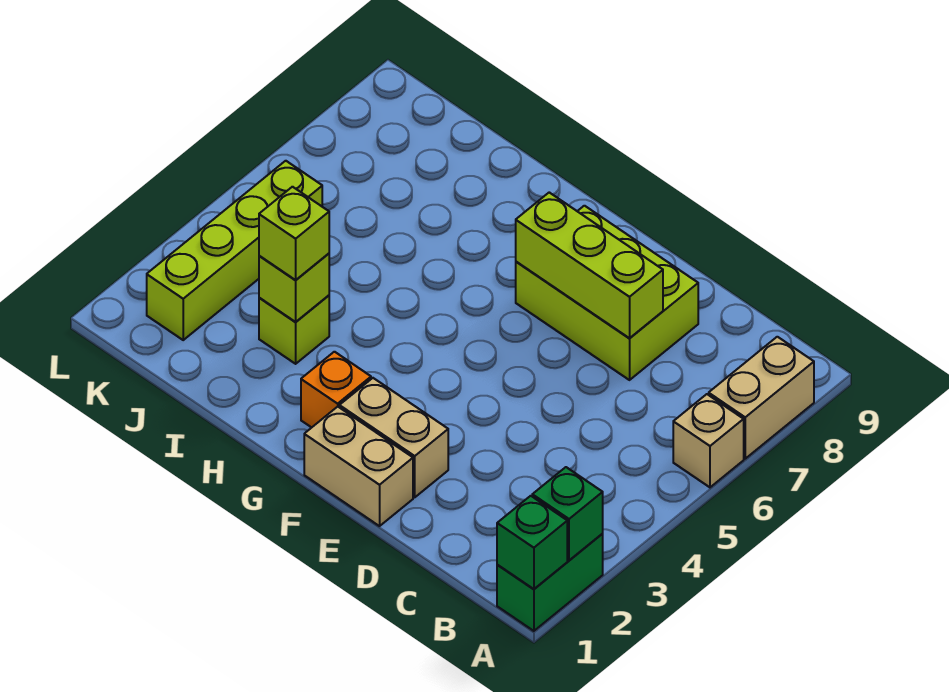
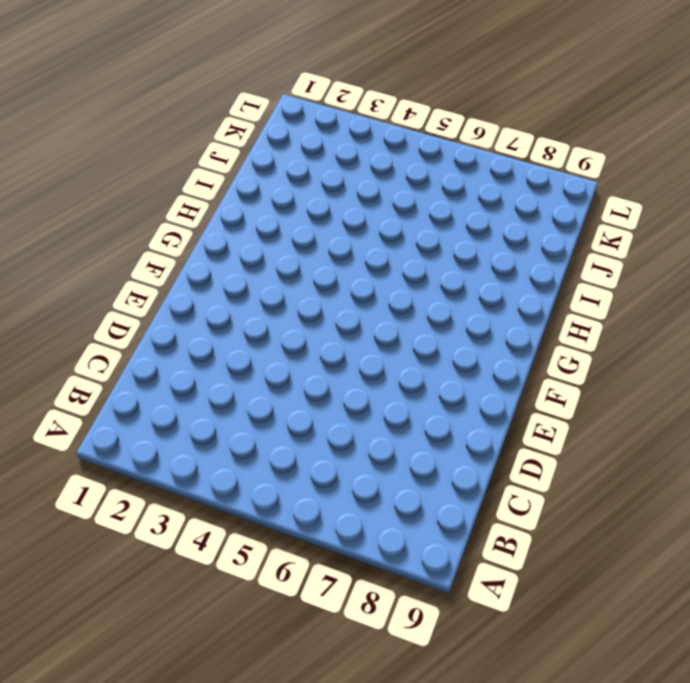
none -> green brick A1:A2 level 1
none -> tan brick A6 level 1
none -> tan brick A7:A8 level 1

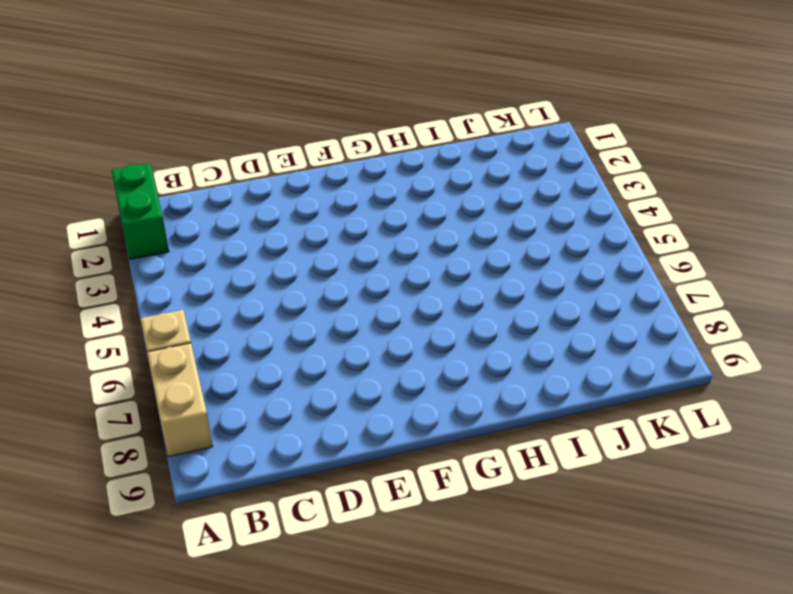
none -> lime brick D7:F8 level 1
none -> tan brick E1:F1 level 1
none -> tan brick E2:F2 level 1

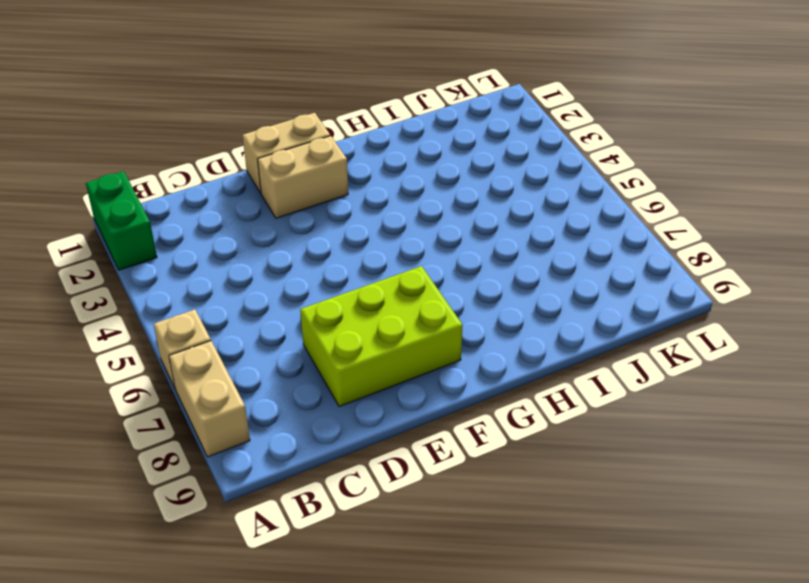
none -> orange brick G2 level 1
none -> lime brick I3 level 1
none -> lime brick K2:K5 level 1

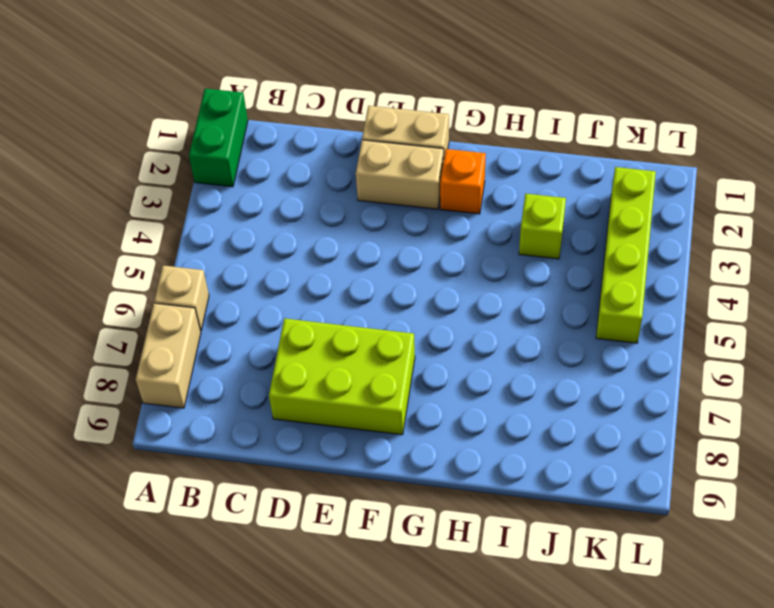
none -> green brick A1 level 2
none -> green brick A2 level 2
none -> lime brick D7:F7 level 2

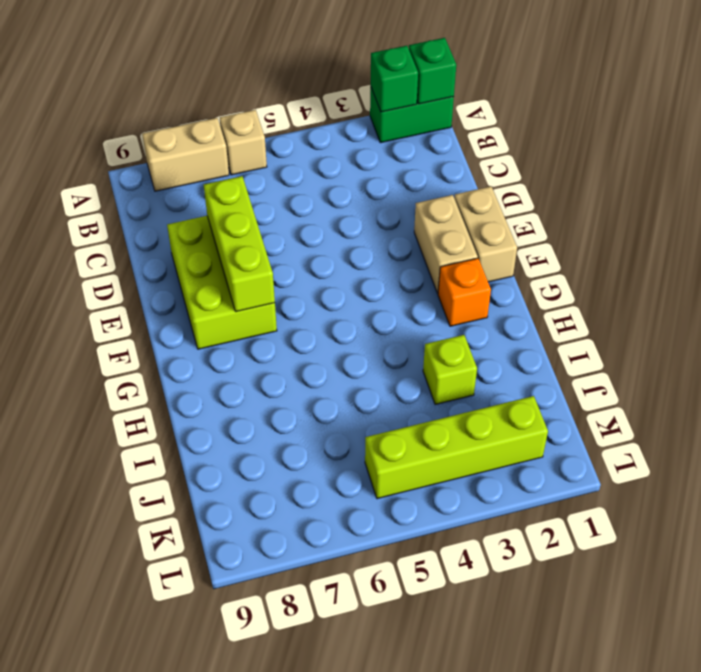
none -> lime brick I3 level 2
none -> lime brick I3 level 3

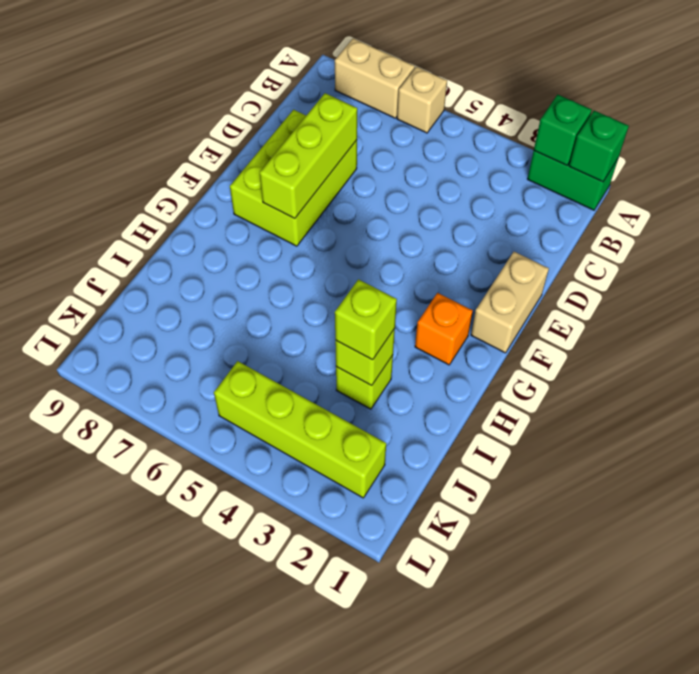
none -> tan brick E2:F2 level 1

